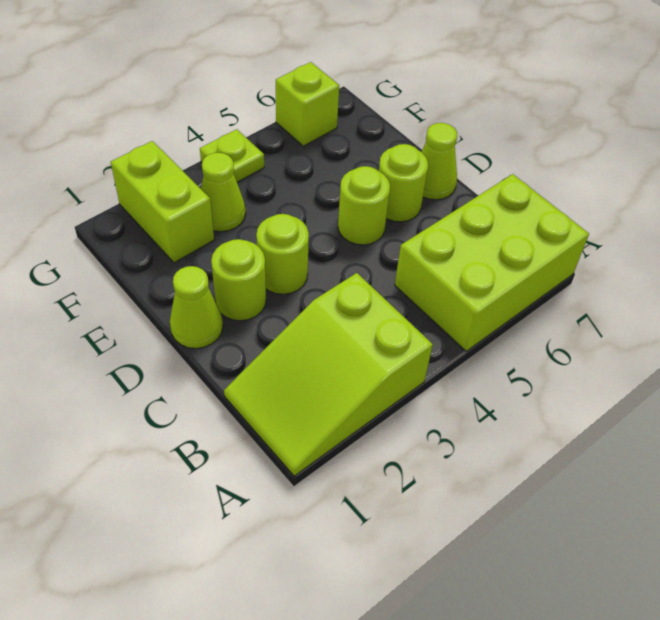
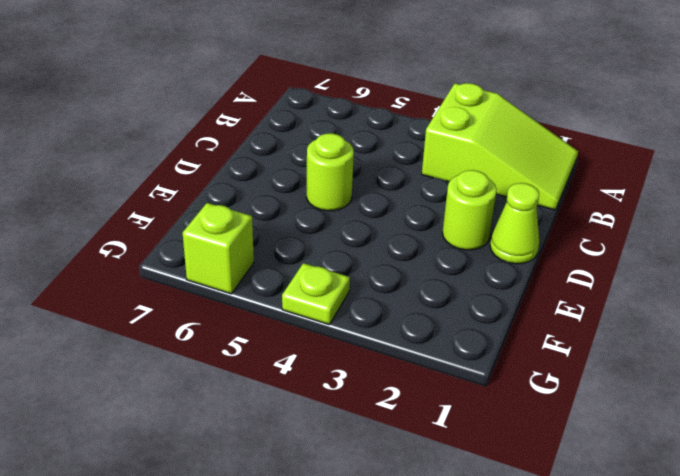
none -> lime brick A5:B7 level 1
none -> lime round brick D3 level 1
none -> lime round brick D6 level 1

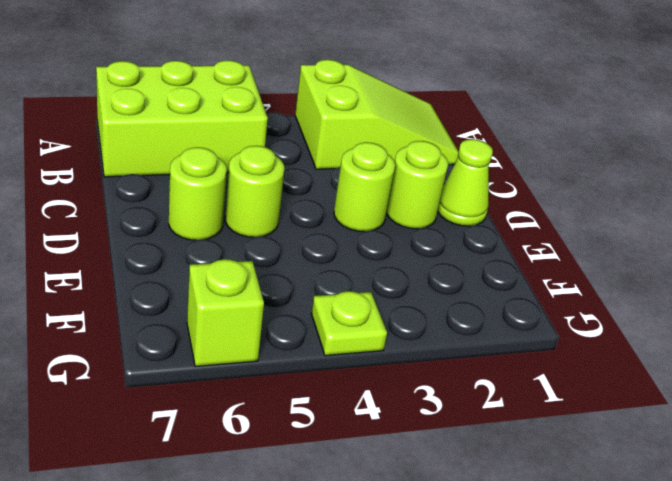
none -> lime cone D7 level 1
none -> lime brick F2:G2 level 1
none -> lime cone F3 level 1

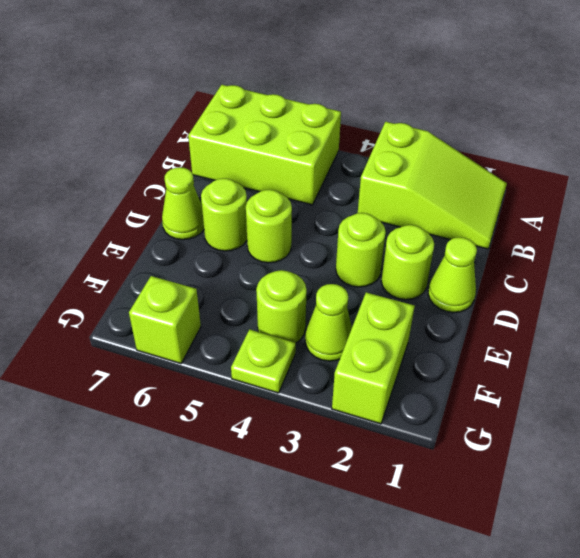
lime round brick F4 level 1 -> none

